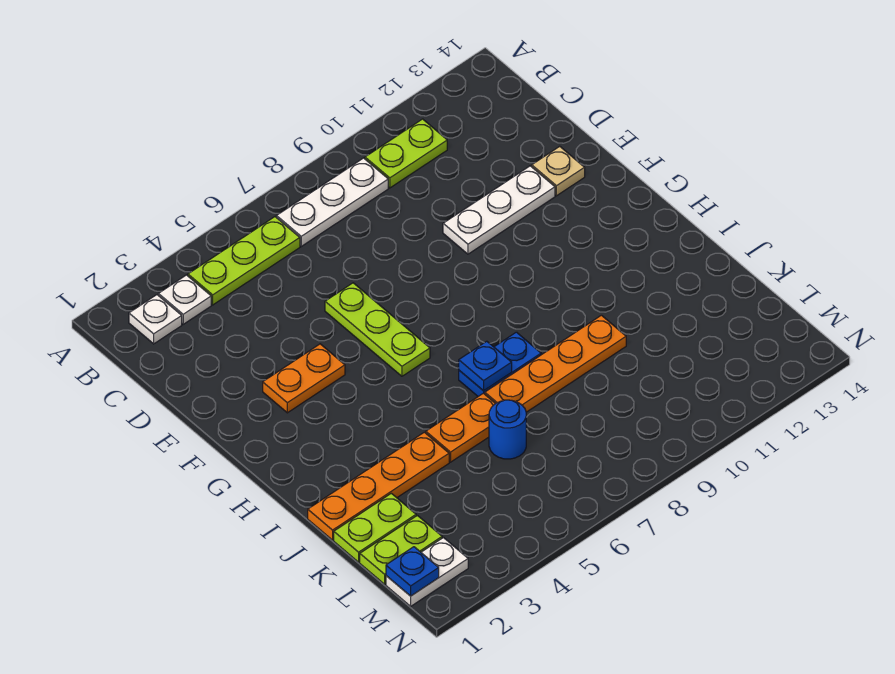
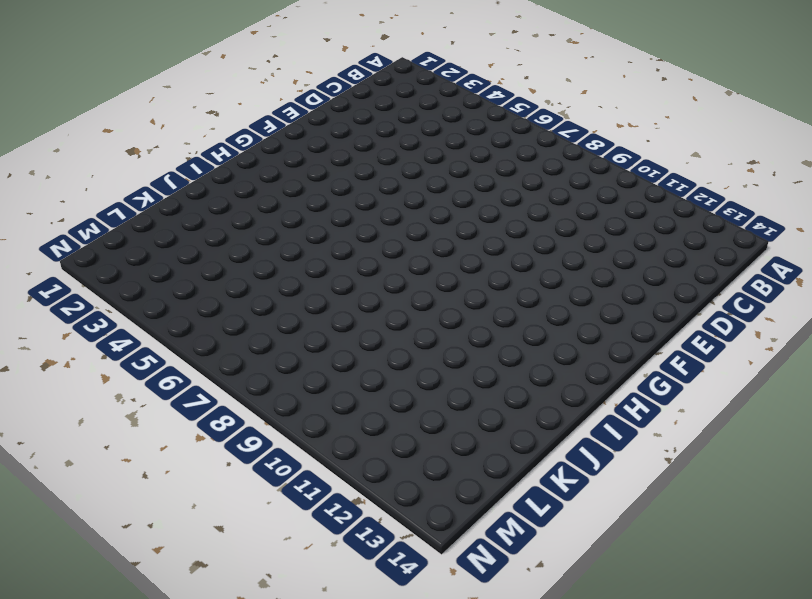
none -> white plate B2 level 1
none -> white plate B3 level 1
none -> lime plate B4:B6 level 1

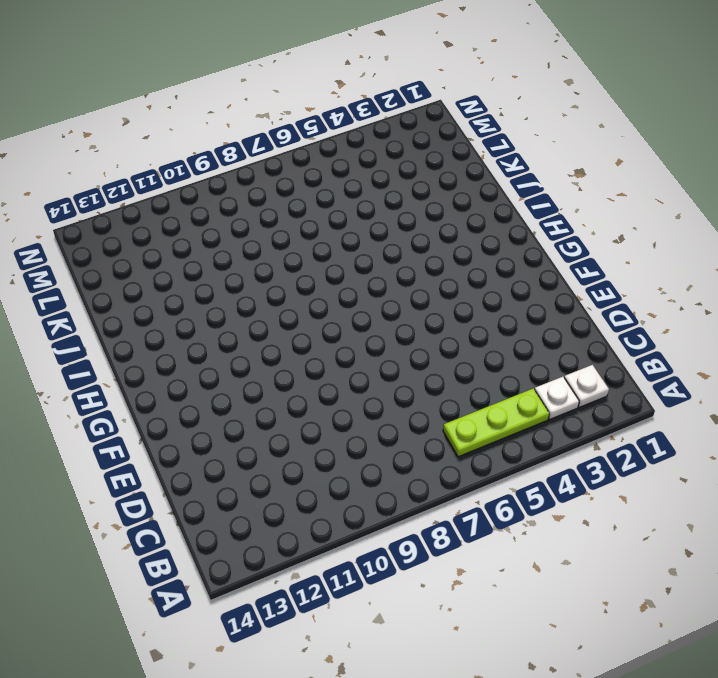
none -> white plate B7:B9 level 1
none -> lime plate B10:B11 level 1
none -> lime plate E6:G6 level 1

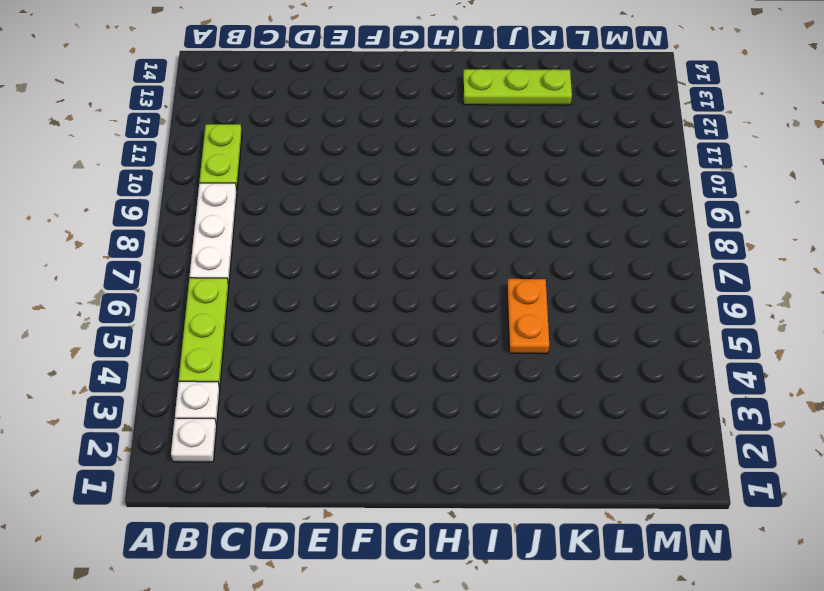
lime plate I13:K13 level 1 -> lime plate E6:G6 level 1
none -> white plate E10:E12 level 1
none -> tan plate E13 level 1
none -> orange plate F3:F4 level 1

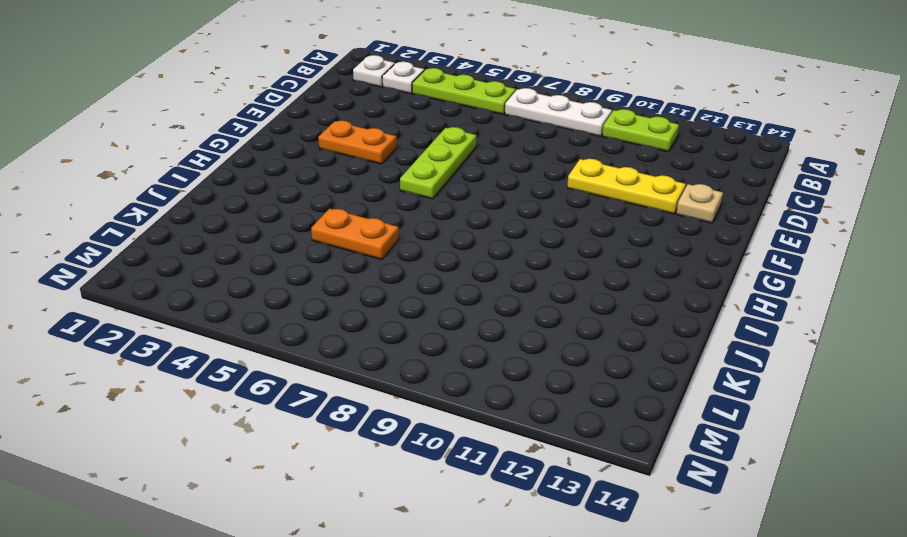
yellow plate E10:E12 level 1 -> white plate E10:E12 level 1
none -> blue plate I7:I8 level 1
none -> orange plate J1:J4 level 1
none -> orange plate J7:J10 level 1

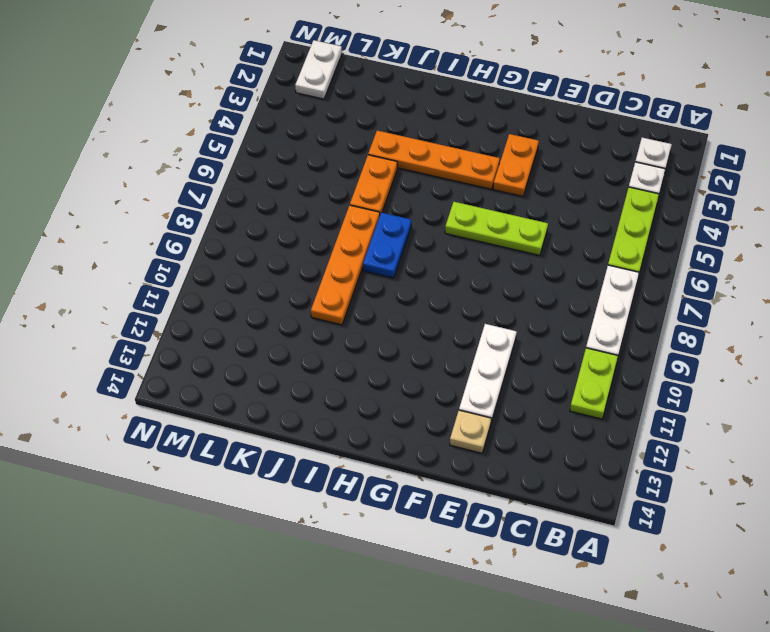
orange plate G4:J4 level 1 -> orange plate J1:J4 level 1
none -> lime plate K1:K2 level 1
none -> blue round brick K6 level 1
none -> lime plate L1:L2 level 1

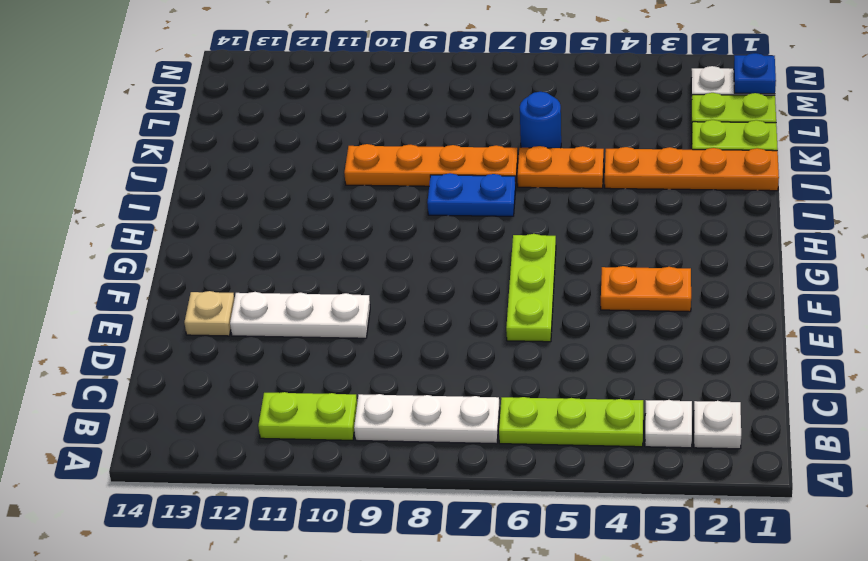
none -> blue plate I7 level 2

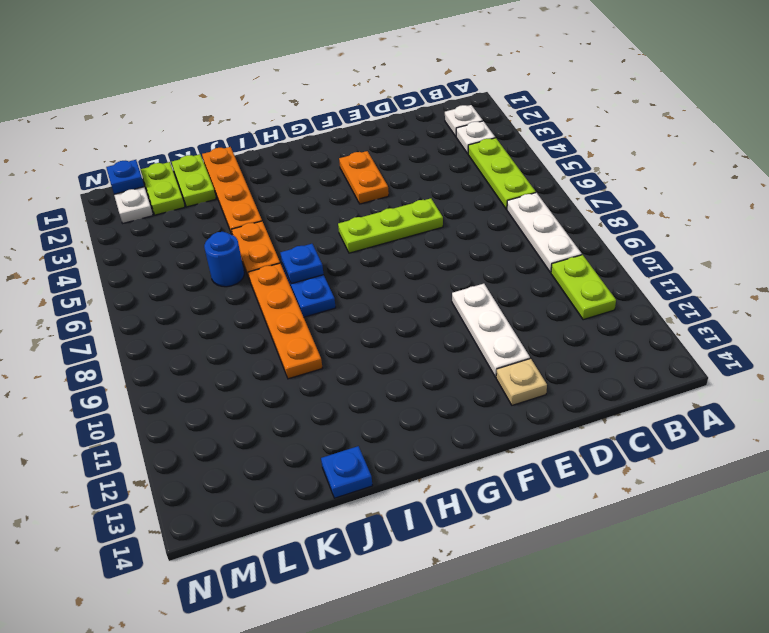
blue plate J14 level 1 -> none

